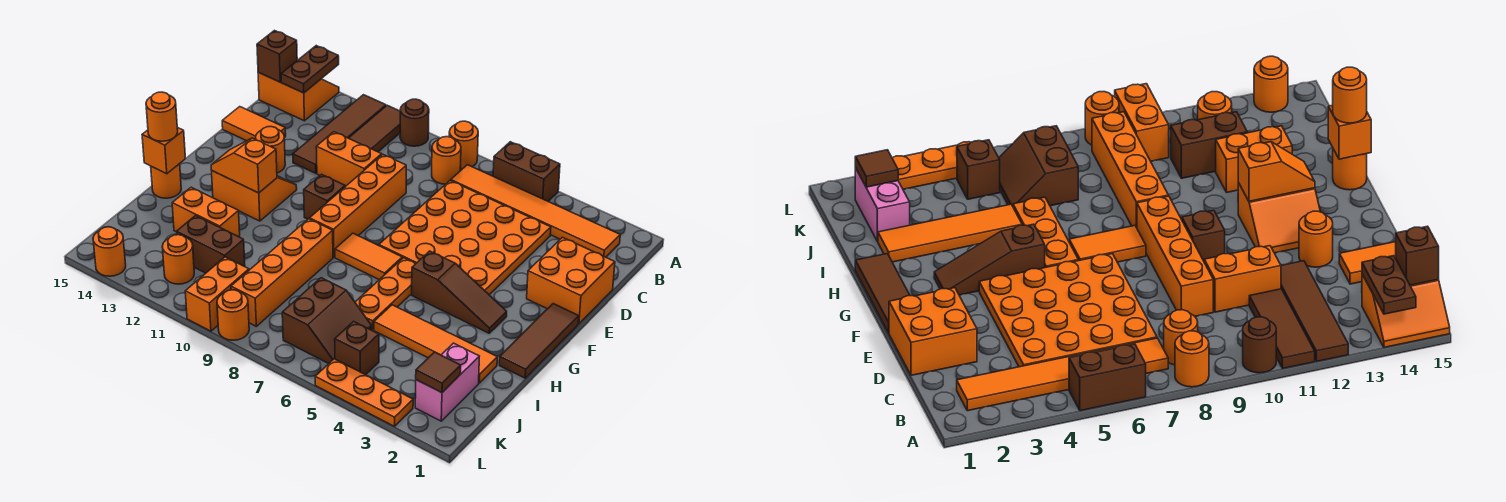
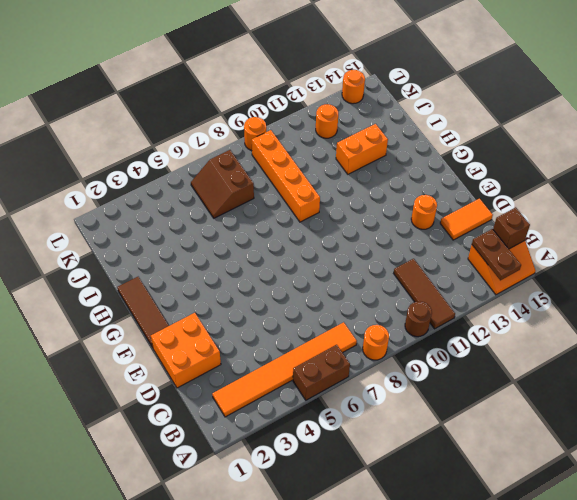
none -> brown tile A12:D12 level 1
none -> orange round brick B8 level 1
none -> orange plate C4:F7 level 1
none -> orange brick D9:G9 level 1

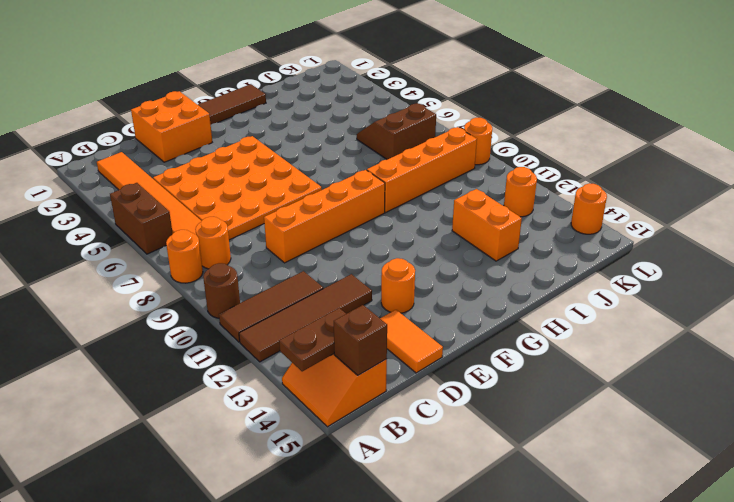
none -> orange brick D10:D11 level 1
none -> brown brick F10 level 1
none -> orange slope F12:G13 level 1 top G
none -> brown slope G3:G5 level 1 top 5

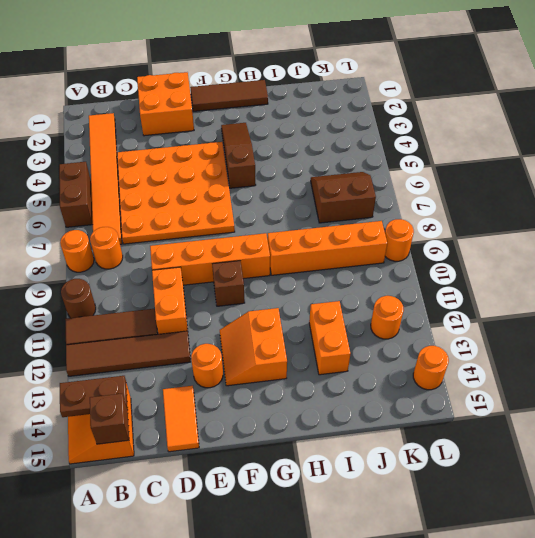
none -> orange plate G6:I6 level 1
none -> orange tile G7:G8 level 1
none -> orange round brick H15 level 1
none -> orange tile I2:I5 level 1

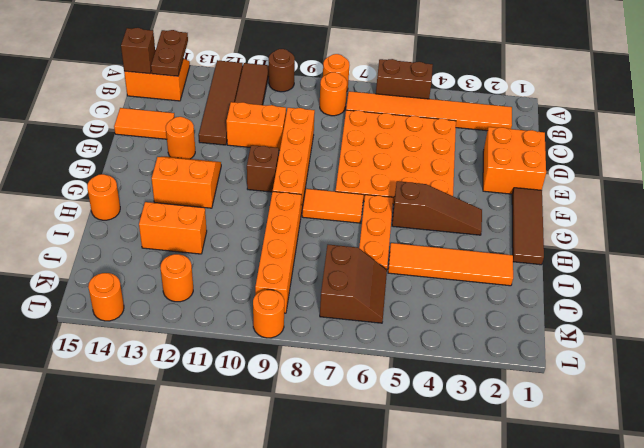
none -> pink brick J2:K2 level 1
none -> brown brick J11:J12 level 1
none -> brown brick K5 level 1
none -> orange brick K10:L10 level 1

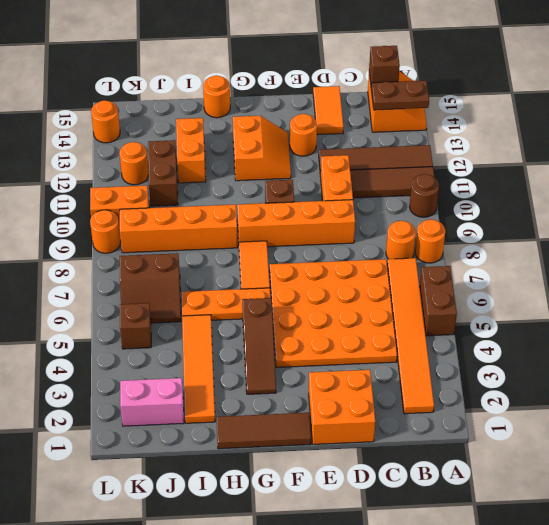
none -> orange plate L3:L5 level 1
none -> orange slope G12:G13 level 2 top 12
none -> orange brick H15 level 2
none -> brown tile K2 level 2

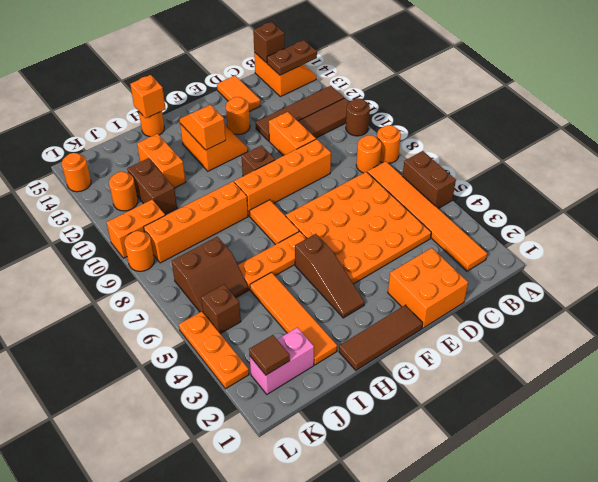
none -> orange round brick H15 level 3

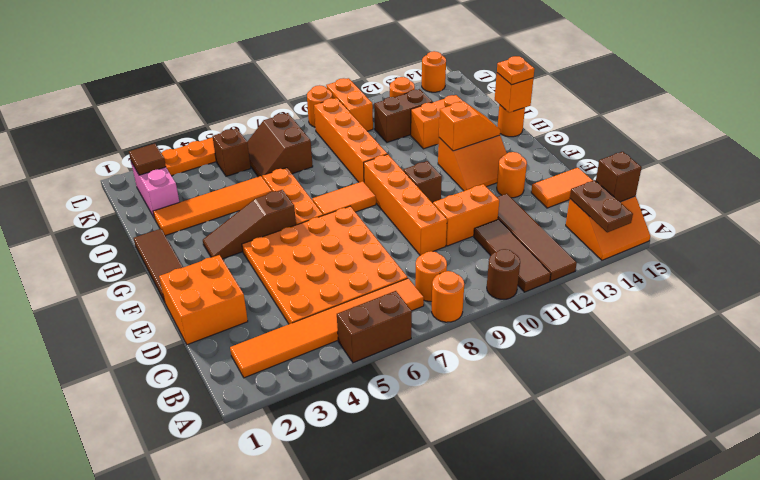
orange plate H15 level 3 -> orange round brick H15 level 3

